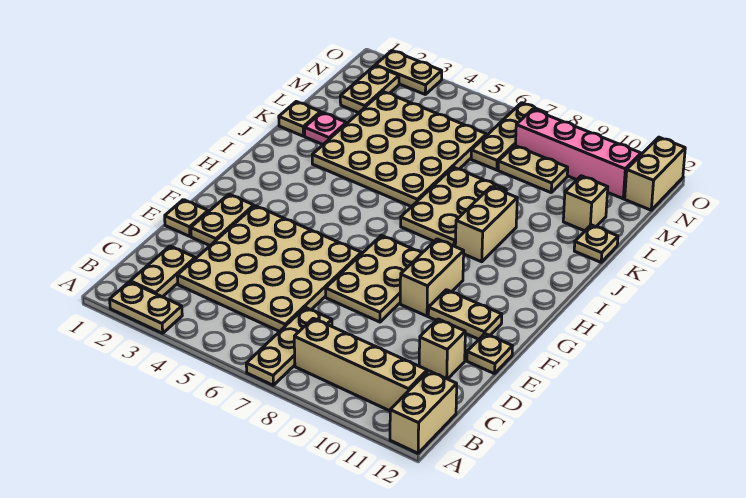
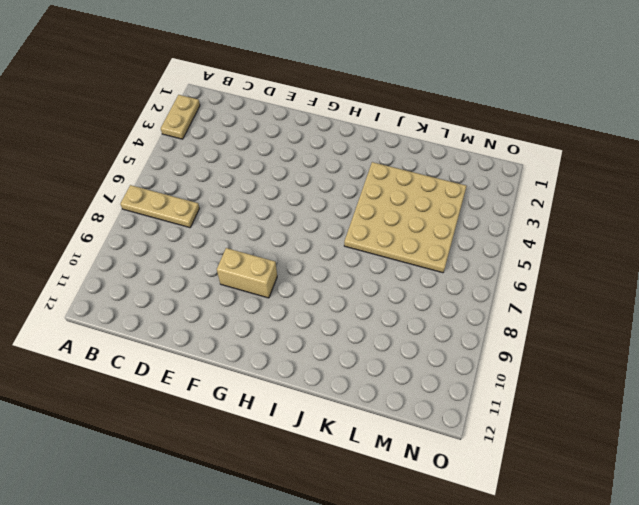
none -> tan brick A12:B12 level 1
none -> tan plate B2:C2 level 1
none -> tan brick B8:B11 level 1

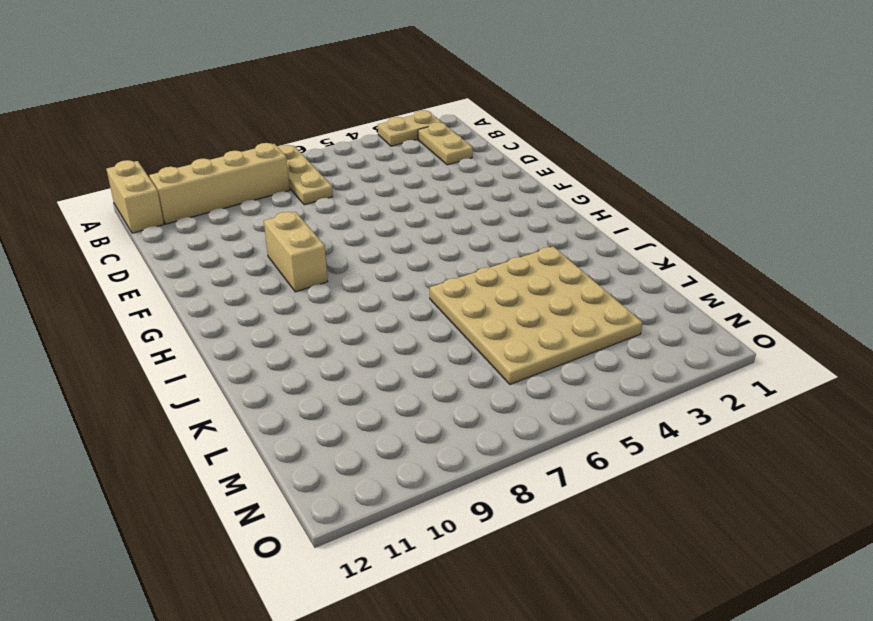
none -> tan plate C3:F6 level 1
none -> tan brick D11 level 1
none -> tan plate E1 level 1

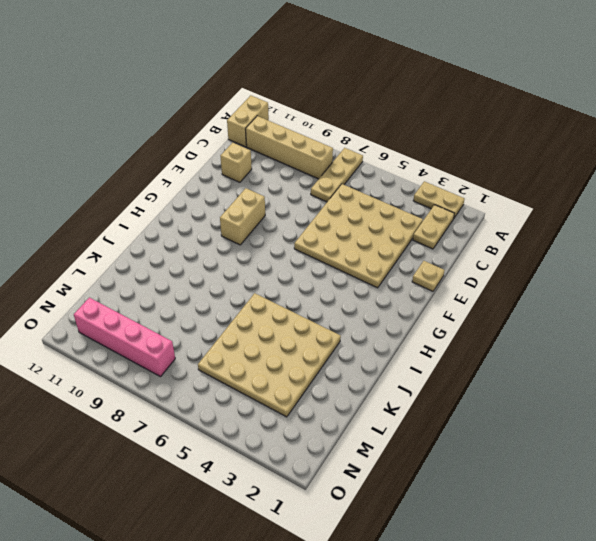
none -> tan plate E2:F2 level 1
none -> tan plate E7:G8 level 1
none -> tan plate E12 level 1

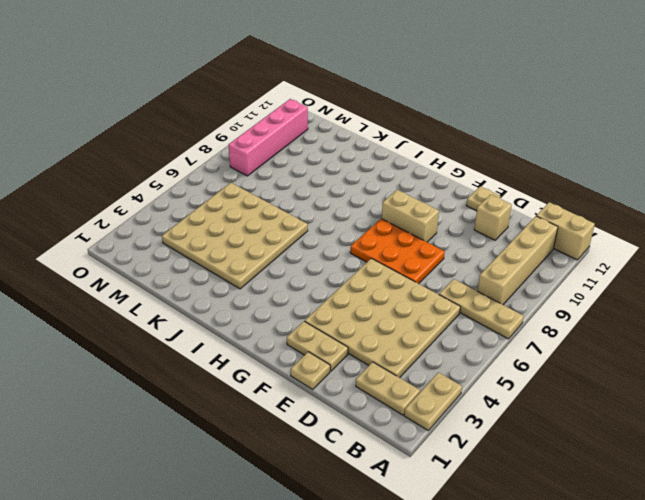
orange plate E7:G8 level 1 -> tan plate E7:G8 level 1
none -> tan plate F10:F11 level 1
none -> tan plate I7:K8 level 1
none -> tan brick I9:J9 level 1

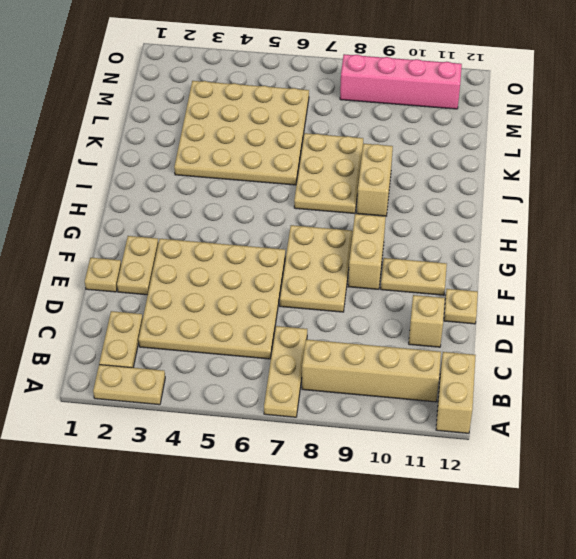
none -> tan plate K1 level 1
none -> pink plate K2 level 1
none -> tan plate K12 level 1

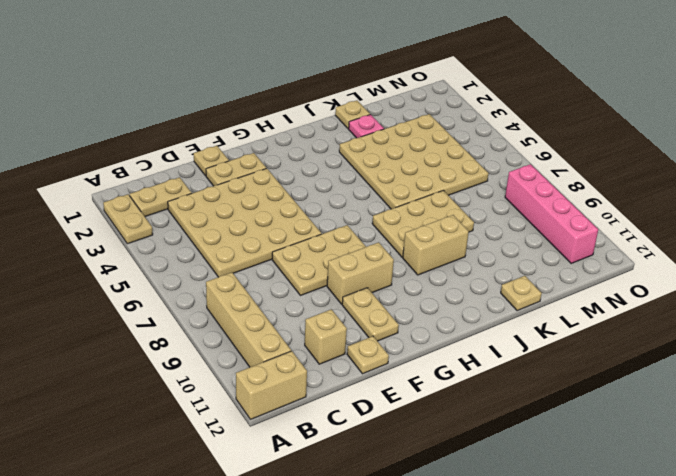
none -> tan plate A7:C7 level 1
none -> tan brick L11 level 1
none -> tan plate M2:N2 level 1

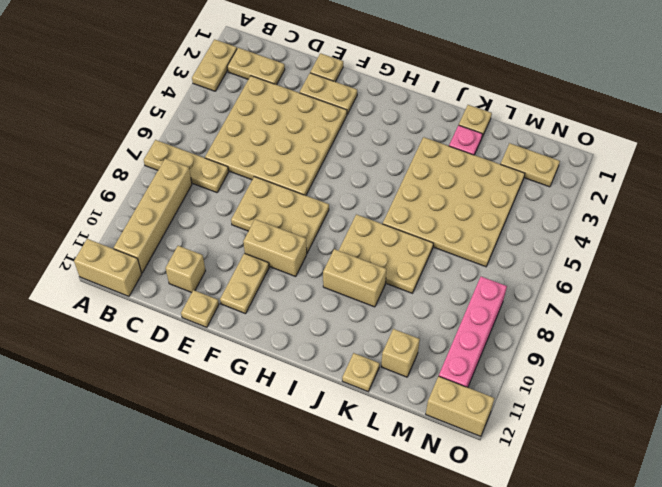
none -> tan plate M7:O7 level 1
none -> tan plate M8:M9 level 1
none -> tan plate O2:O3 level 1

